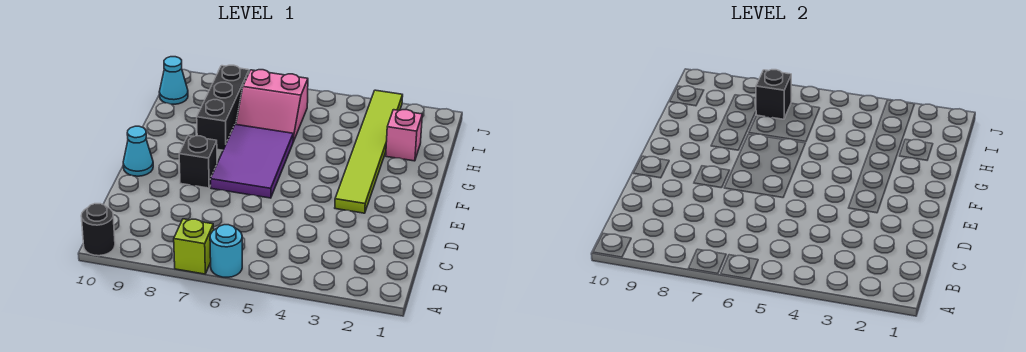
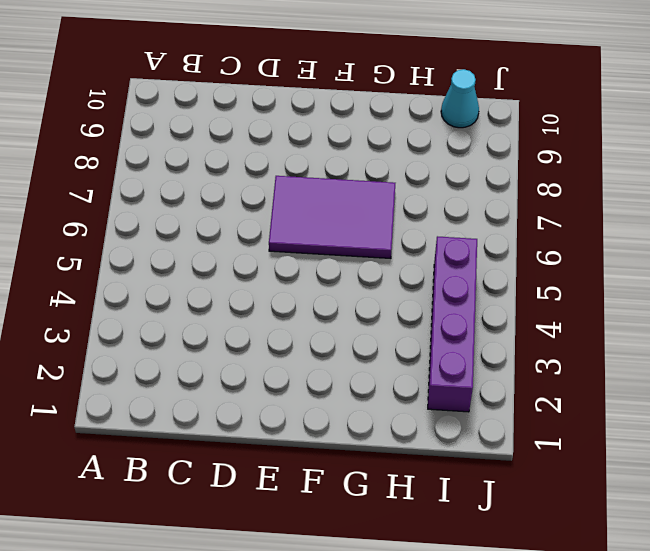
purple brick I2:I5 level 1 -> lime tile E3:J3 level 1
none -> cyan round brick A6 level 1
none -> lime brick A7 level 1
none -> black round brick A10 level 1

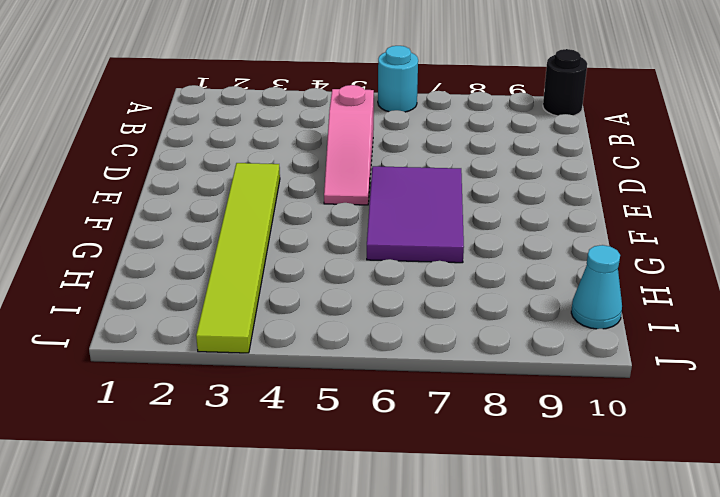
pink slope C5:E5 level 1 top C -> none
none -> lime brick A7 level 1
none -> black brick E8 level 1
none -> cyan cone E10 level 1

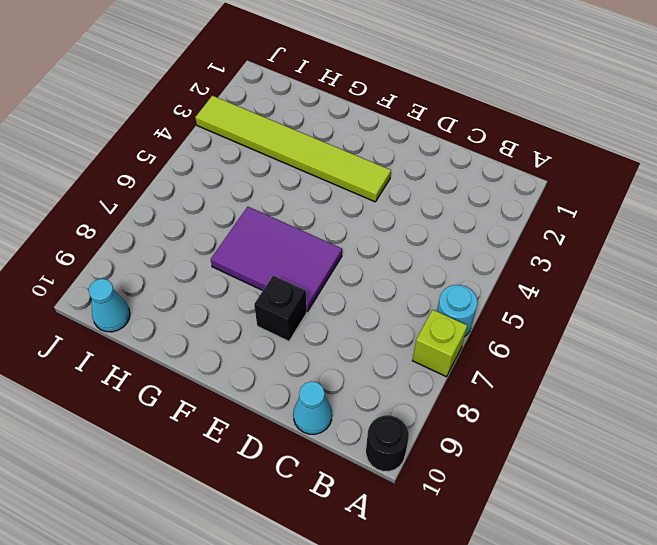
cyan cone C10 level 1 -> cyan cone E10 level 1
none -> black brick G8:I8 level 1
none -> pink brick H2 level 1
none -> pink slope H6:I7 level 1 top I

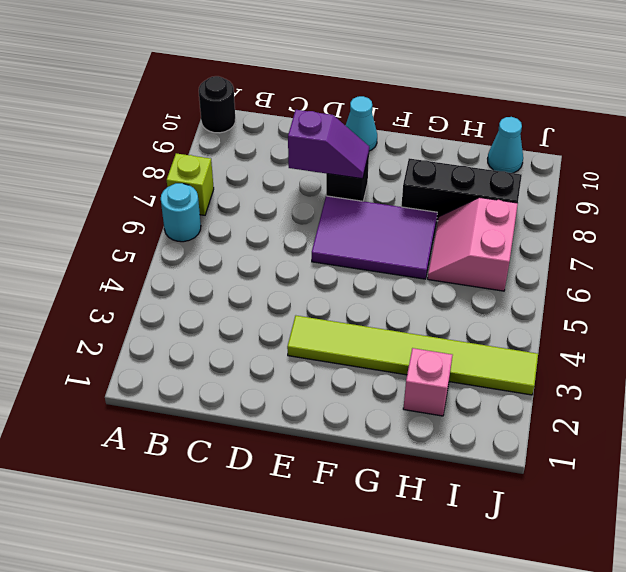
purple slope D8:E8 level 2 top D -> none
none -> black brick I7 level 2

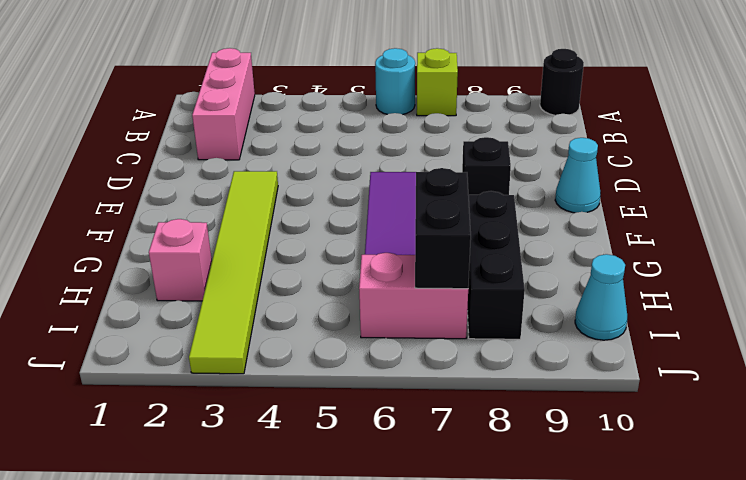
pink brick A2:C2 level 1 -> none
black brick H7:I7 level 2 -> black brick I7 level 2

